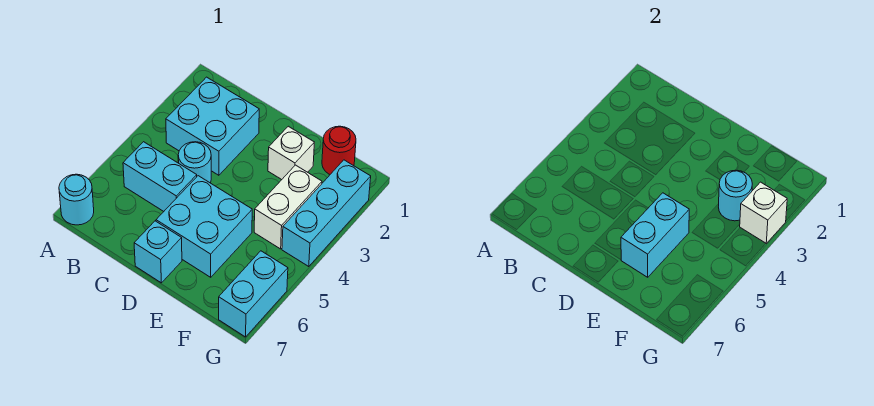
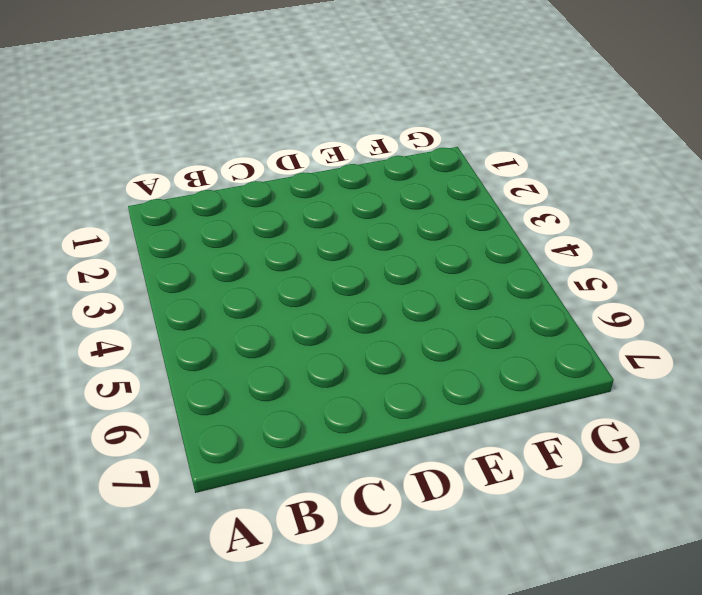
none -> cyan round brick A7 level 1
none -> cyan brick B2:C3 level 1
none -> cyan brick B5:C5 level 1

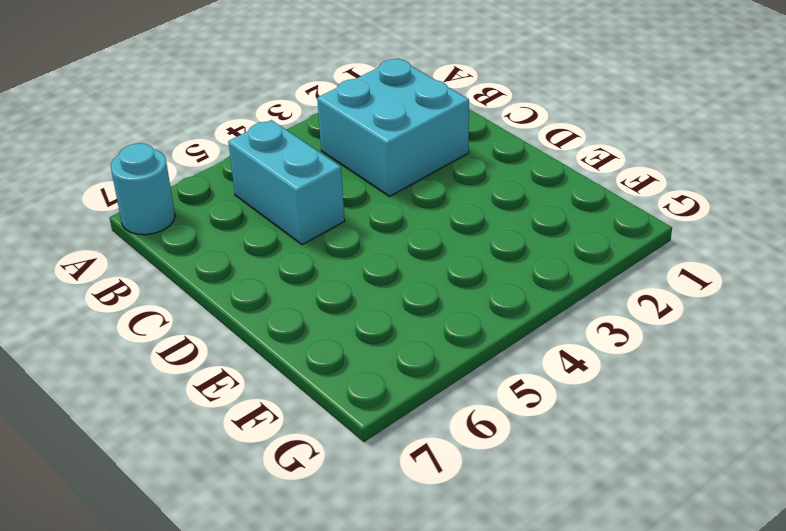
none -> cyan round brick C4 level 1
none -> cyan brick D5:E6 level 1
none -> cyan brick D7 level 1

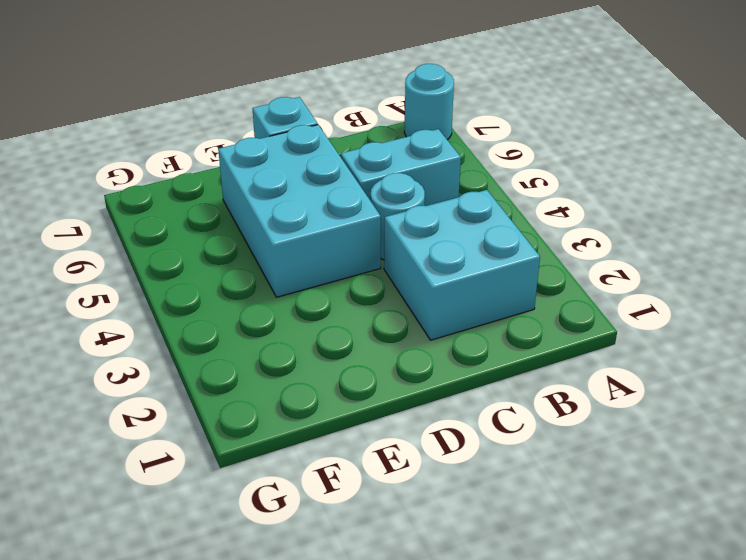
cyan brick D4:E6 level 1 -> cyan brick D5:E6 level 1
none -> white brick E2 level 1
none -> red round brick F1 level 1
none -> white brick F3:F4 level 1

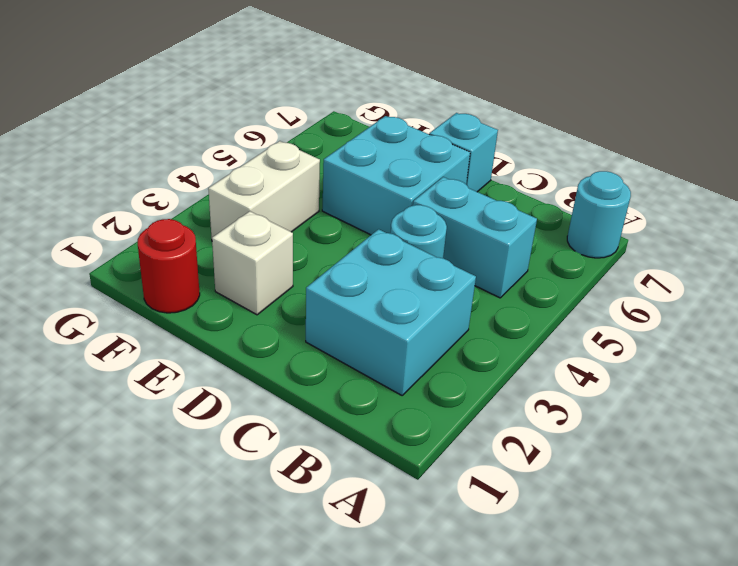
none -> cyan brick G2:G4 level 1
none -> cyan brick G6:G7 level 1
none -> cyan brick E5:E6 level 2

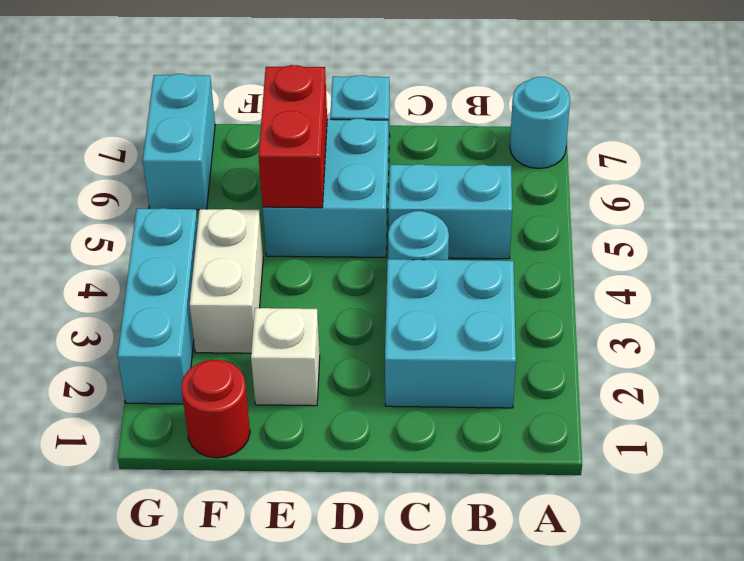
red brick E5:E6 level 2 -> cyan brick E5:E6 level 2
none -> cyan round brick F3 level 2
none -> white brick G3 level 2

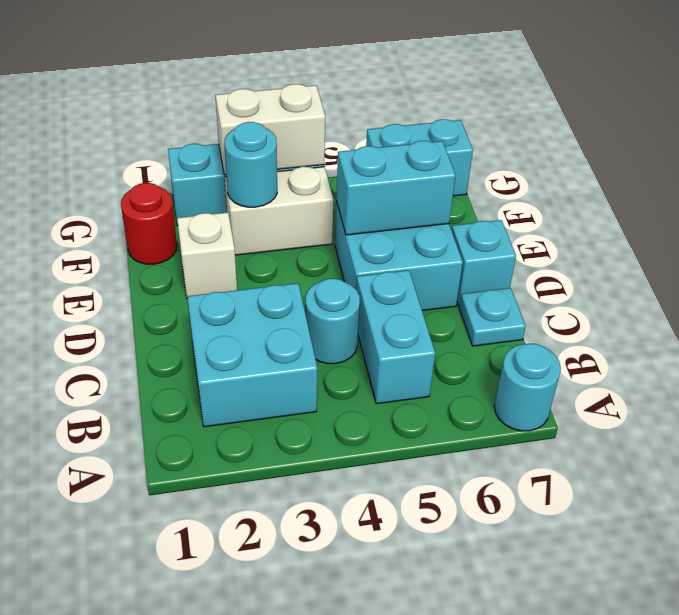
cyan plate C7 level 1 -> none
white brick G3:G4 level 2 -> white brick G3 level 2

